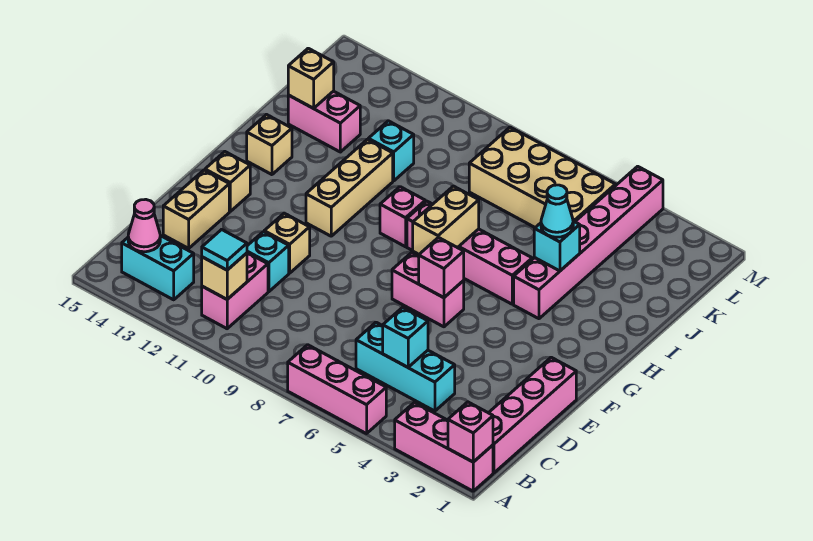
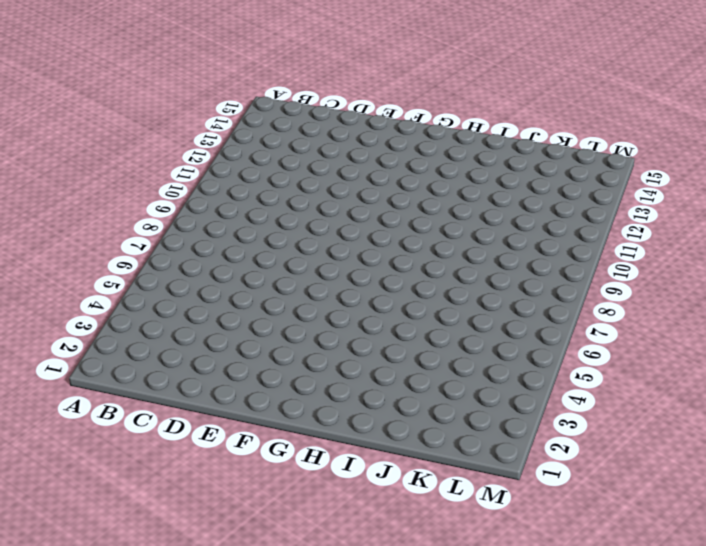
none -> pink brick A1:A3 level 1
none -> pink brick A5:A7 level 1
none -> pink brick B1:E1 level 1

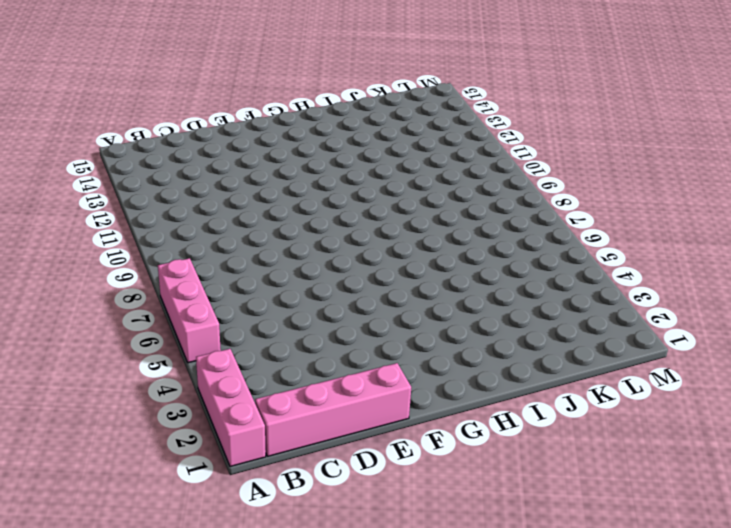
none -> pink brick B11:C11 level 1
none -> cyan brick B13:B14 level 1
none -> cyan brick C4:C6 level 1

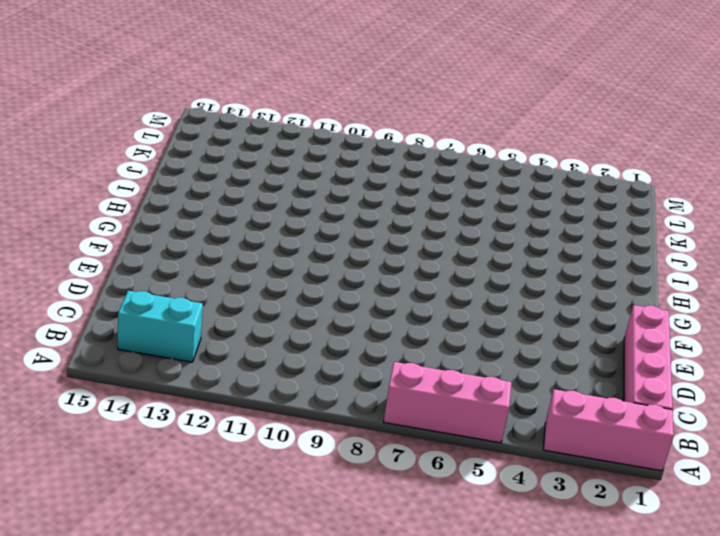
none -> pink brick B11:C11 level 1
none -> cyan brick C4:C6 level 1
none -> cyan brick D11 level 1

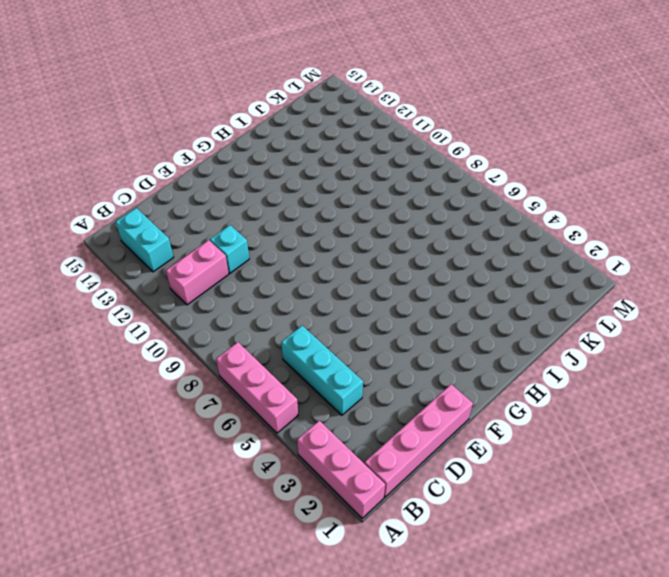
none -> tan brick D14:E14 level 1
none -> tan brick E11 level 1
none -> pink brick F6:F7 level 1

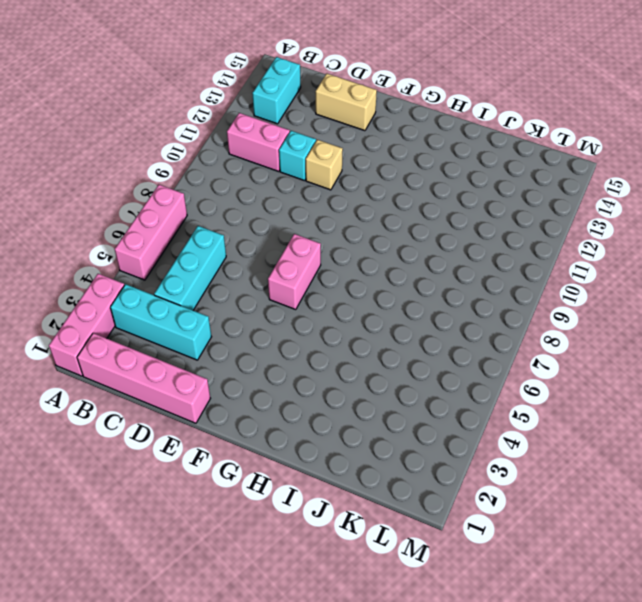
cyan brick B3:D3 level 1 -> none
none -> tan brick F14 level 1
none -> tan brick G11:I11 level 1
none -> pink brick H4:M4 level 1

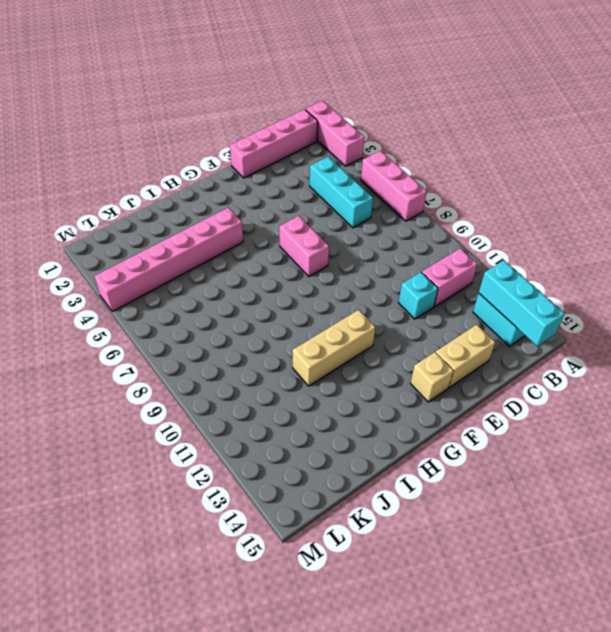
cyan brick B13:B15 level 2 -> pink cone B14 level 2
none -> tan brick E11 level 1
none -> pink brick H5:H8 level 1
none -> pink brick H9 level 1

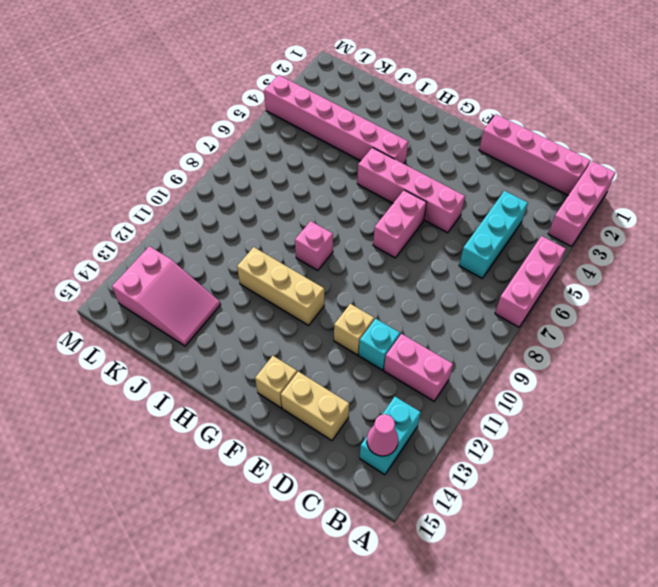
pink brick E5:H5 level 1 -> pink brick H5:H8 level 1
pink slope J13:L14 level 1 top L -> pink brick J13:J14 level 1
none -> tan brick H14 level 1
none -> cyan brick J11 level 1
none -> tan brick K5:L8 level 1

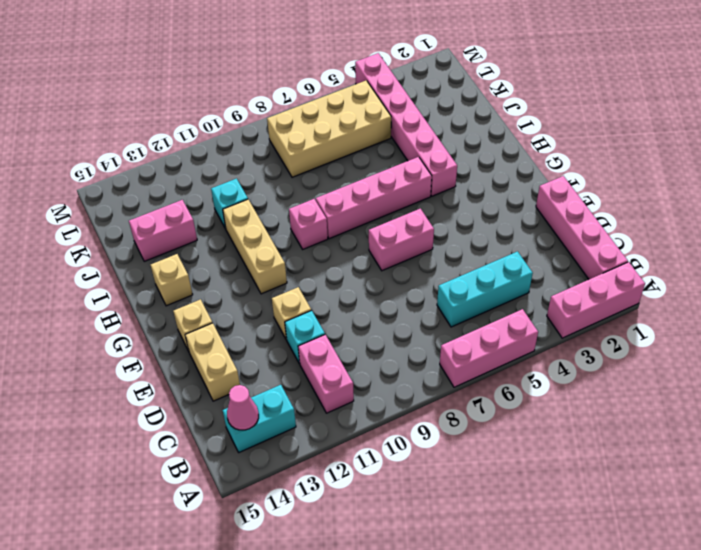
none -> pink brick A1 level 2
none -> tan brick B11 level 2
none -> cyan brick C5 level 2

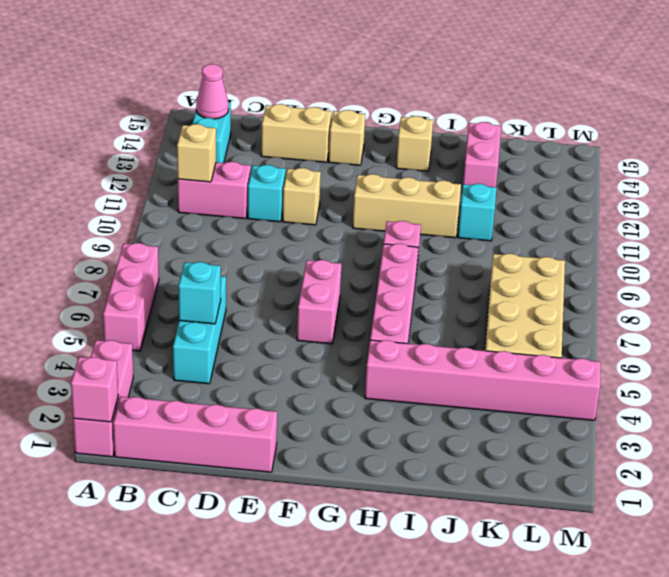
none -> pink brick F6 level 2
none -> tan brick G7:H7 level 2
none -> cyan brick I4 level 2

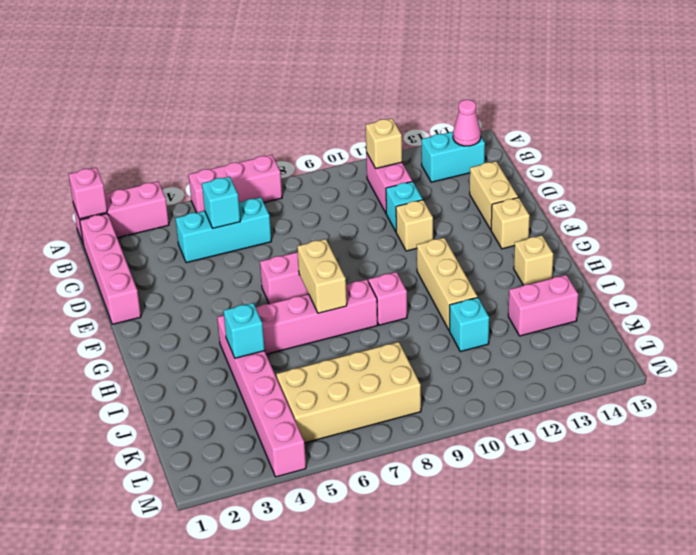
none -> pink brick F6 level 2
none -> tan brick J14 level 2
none -> cyan tile B11 level 3

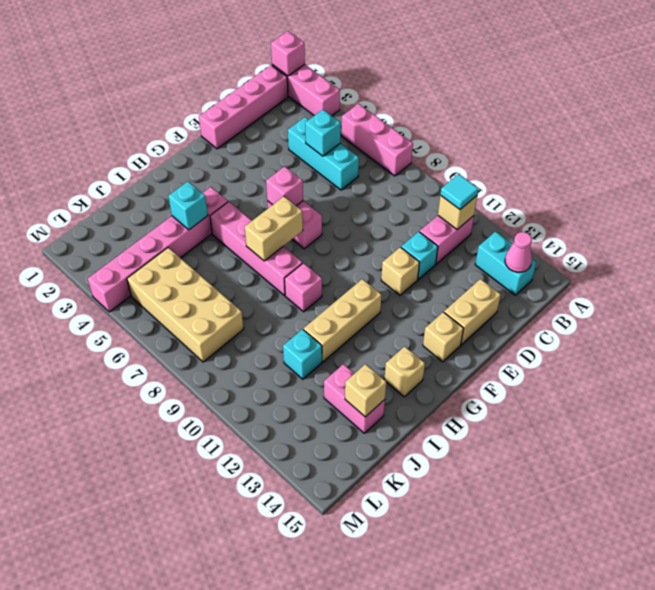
none -> cyan cone I4 level 3

